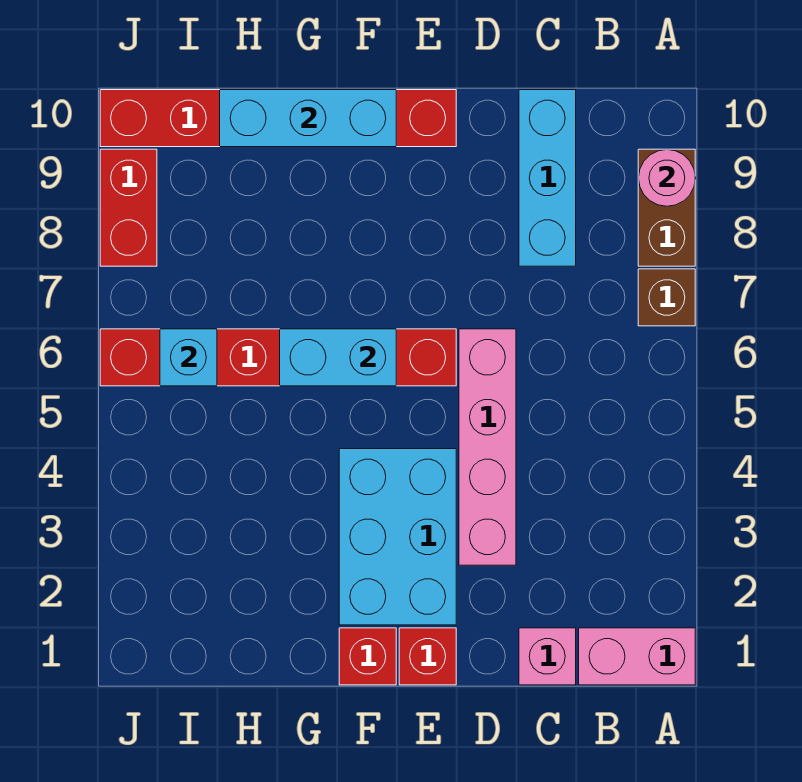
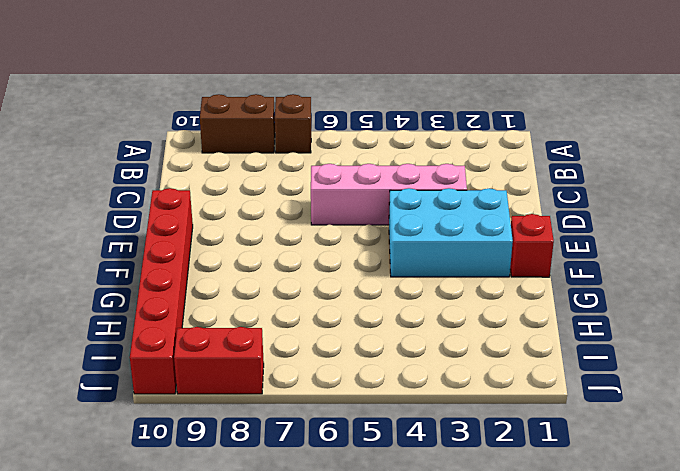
none -> pink brick A1:B1 level 1
none -> pink brick C1 level 1
none -> cyan brick C8:C10 level 1

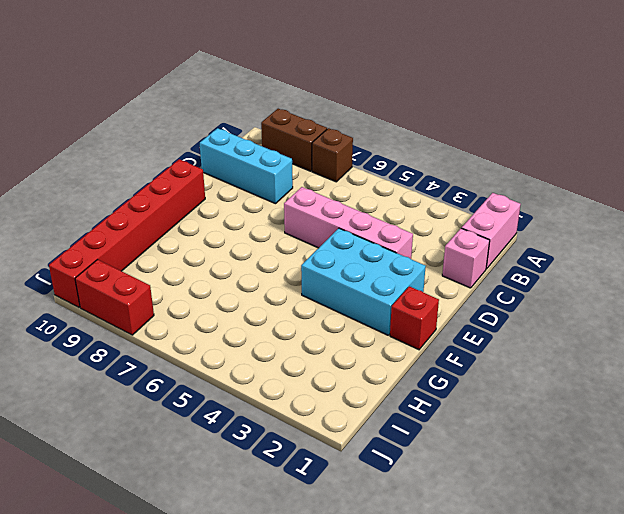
none -> red brick E1 level 1
none -> red brick E6:J6 level 1
none -> pink round brick A9 level 2

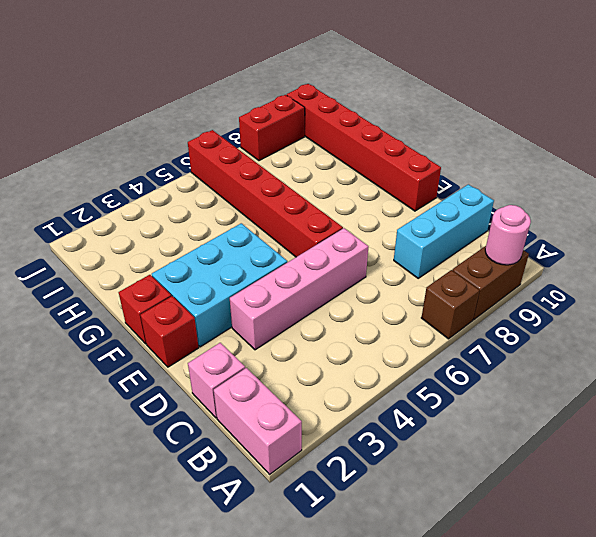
none -> cyan brick F6:G6 level 2
none -> cyan brick F10:H10 level 2
none -> cyan brick I6 level 2

